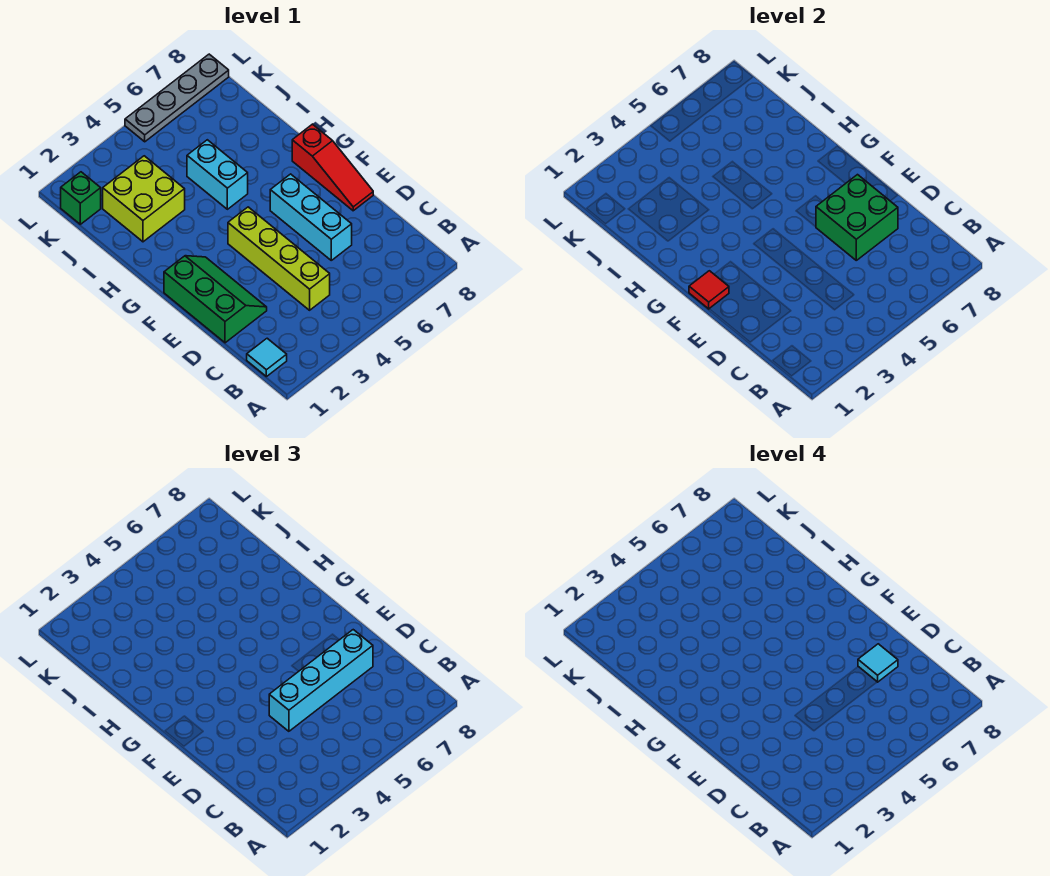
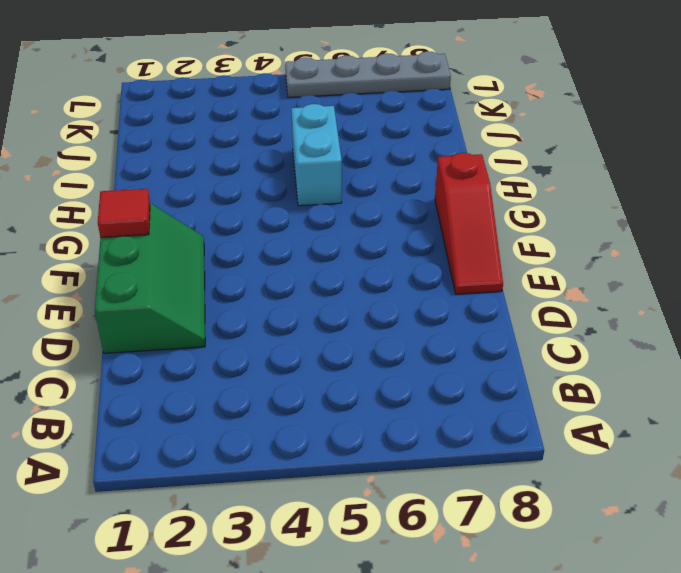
none -> cyan tile B1 level 1
none -> lime brick C4:F4 level 1
none -> cyan brick D6:F6 level 1

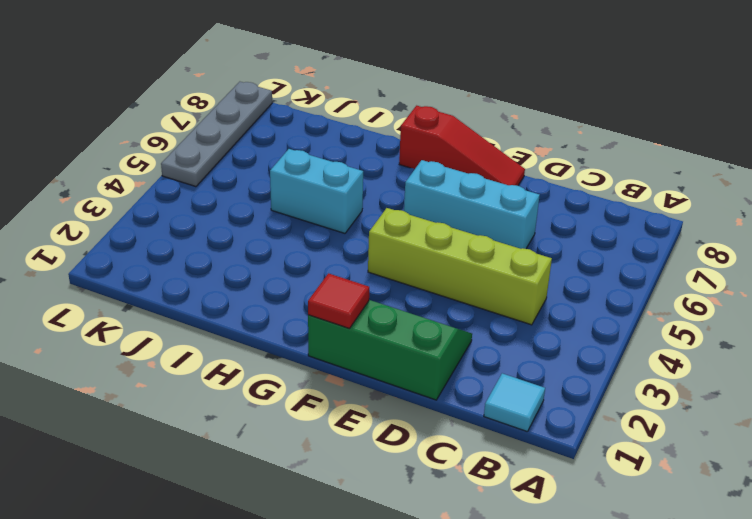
none -> lime brick I2:J3 level 1
none -> green brick K1 level 1
none -> green brick D6:E7 level 2

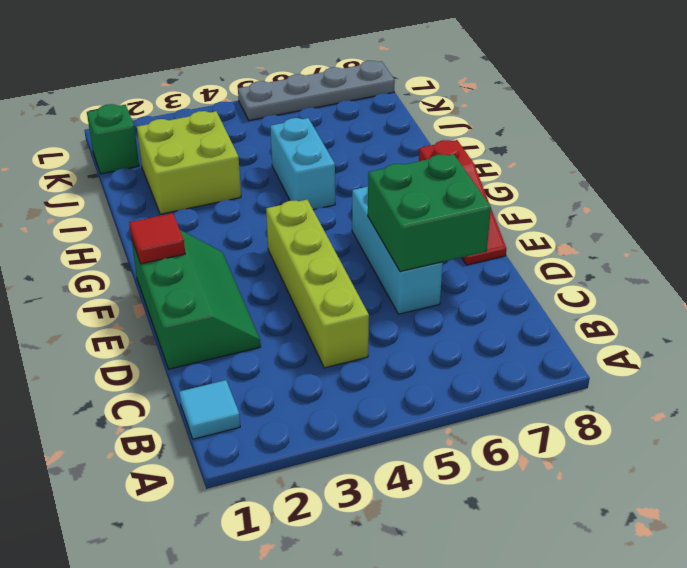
none -> cyan brick D4:D7 level 3
none -> cyan tile D7 level 4

